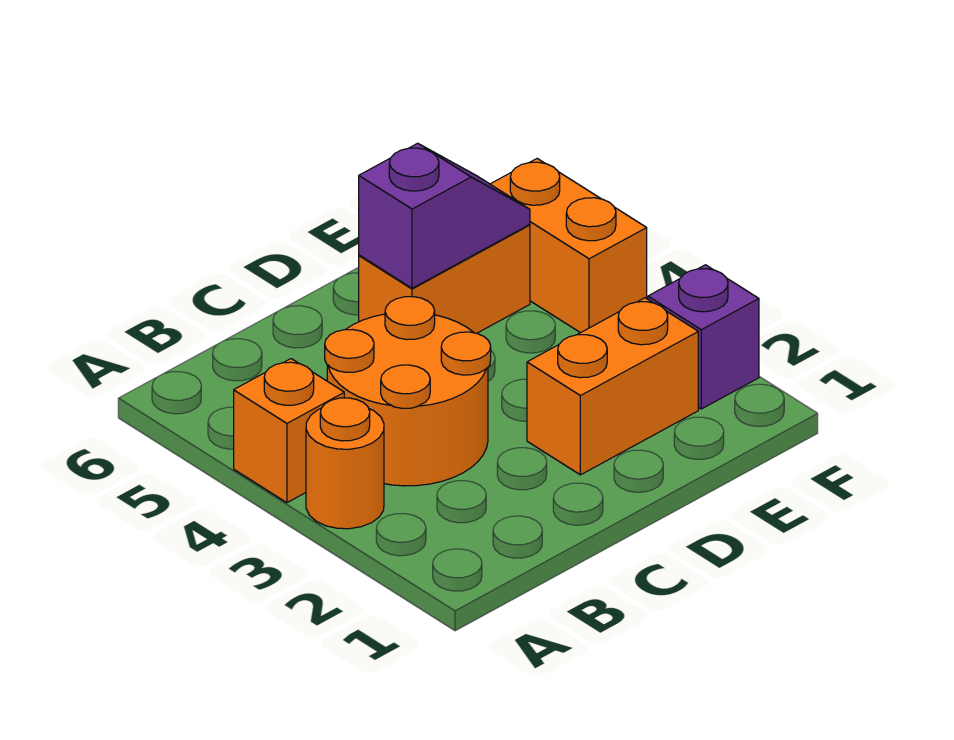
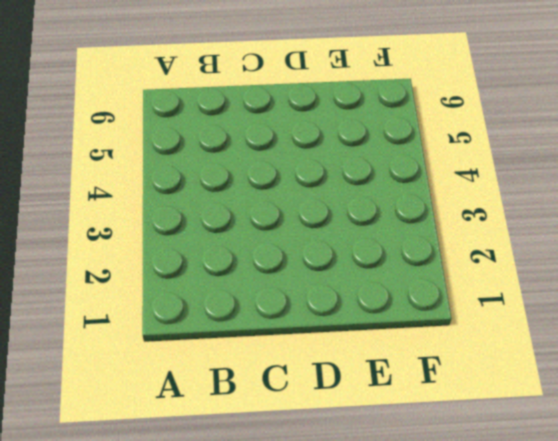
none -> orange round brick A3 level 1
none -> orange brick A4 level 1

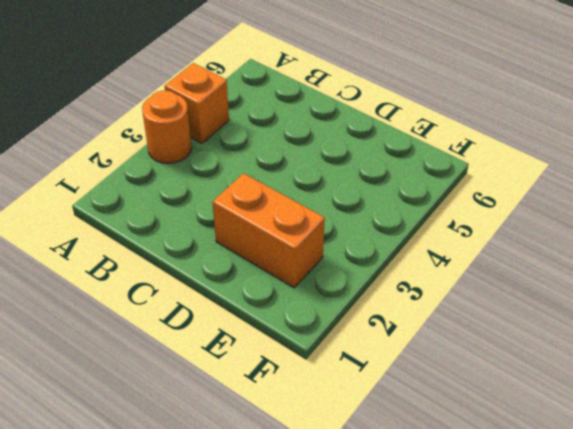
none -> orange round brick B3:C4 level 1
none -> orange brick D5:E5 level 1

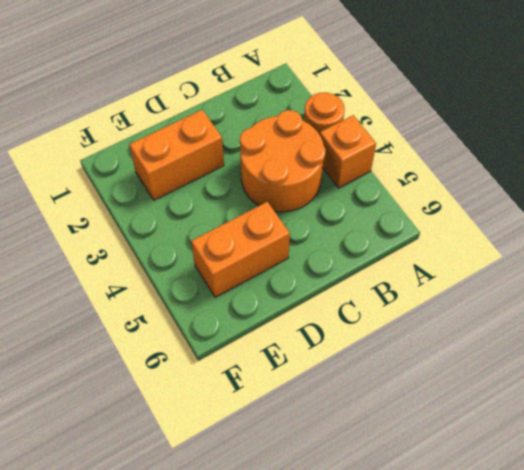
none -> purple brick F2 level 1
none -> orange brick F4:F5 level 1

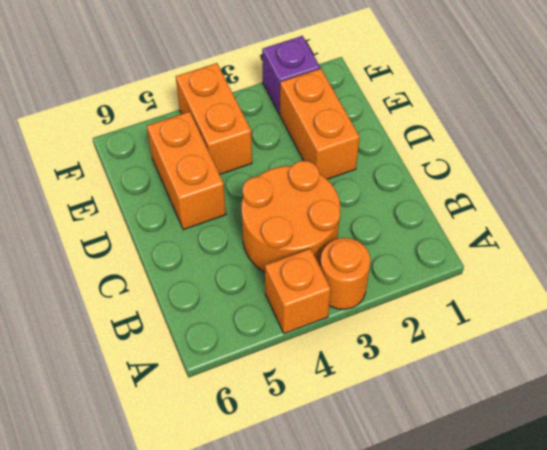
orange brick E4:F4 level 1 -> orange brick F4:F5 level 1
none -> purple slope D5:E5 level 2 top D

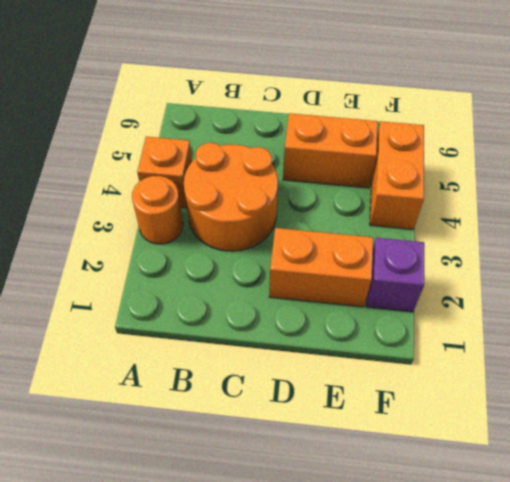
none -> purple slope D5:E5 level 2 top D

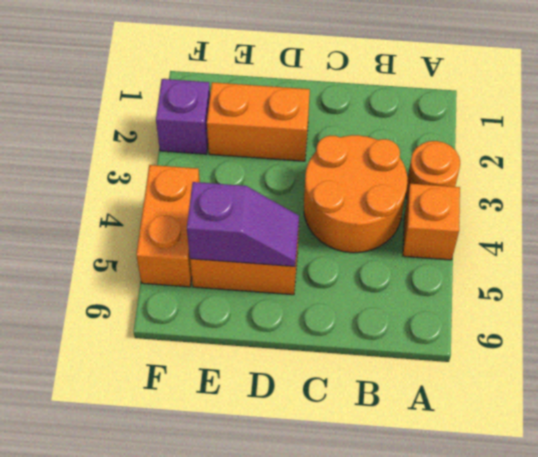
purple slope D5:E5 level 2 top E -> purple slope D5:E5 level 2 top D

